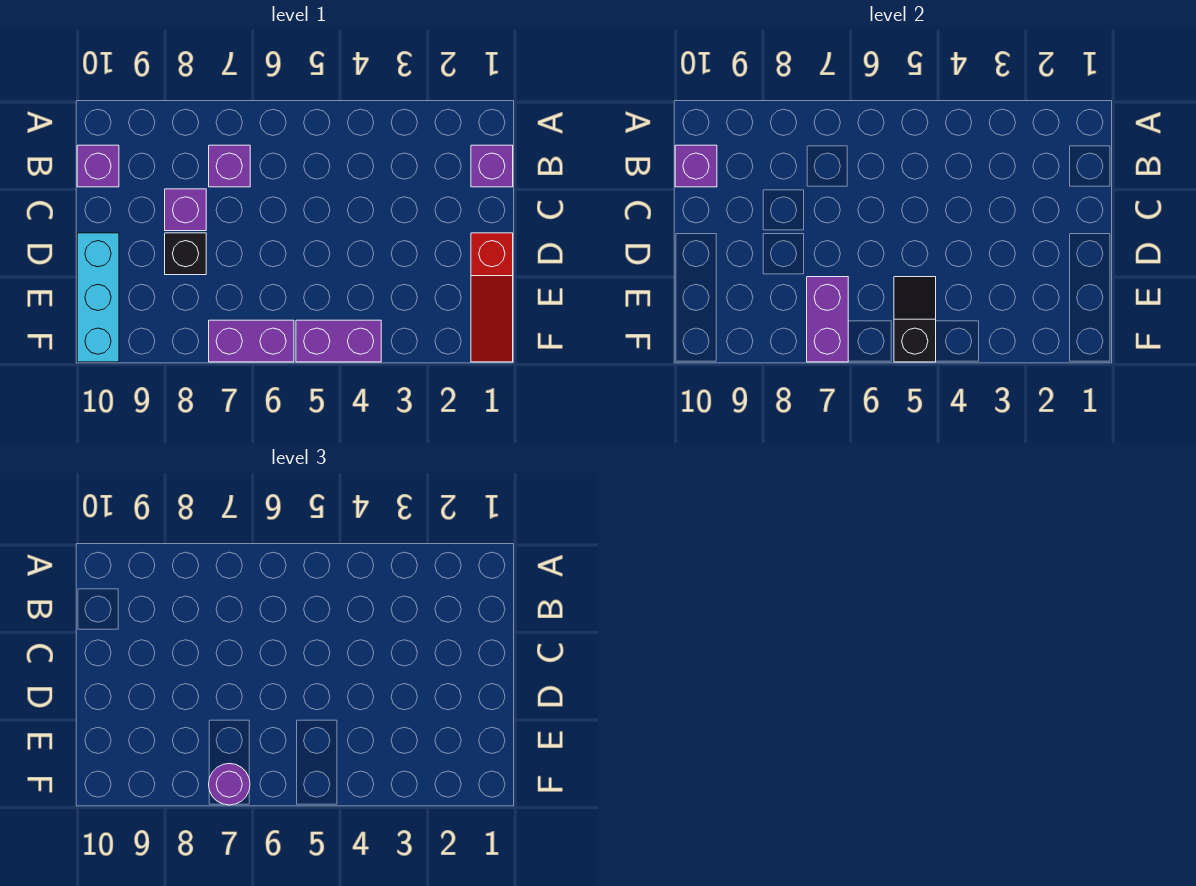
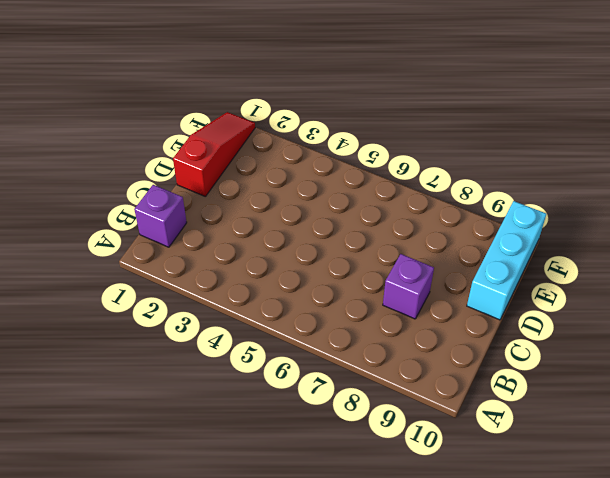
none -> purple brick B7 level 1
none -> purple brick B10 level 1
none -> black brick D8 level 1

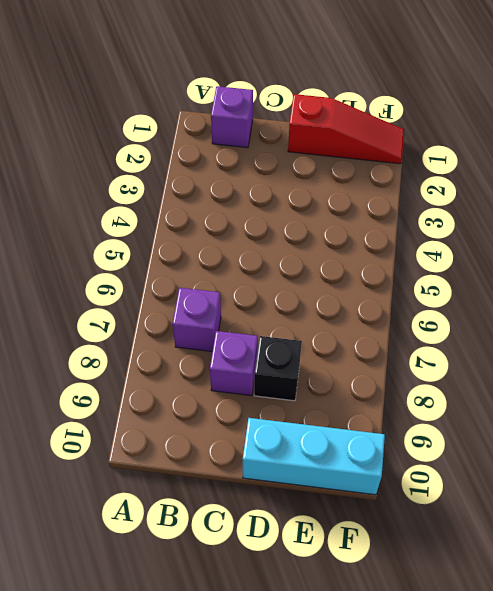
none -> purple brick B10 level 1
none -> purple brick F4:F5 level 1
none -> purple brick F6:F7 level 1

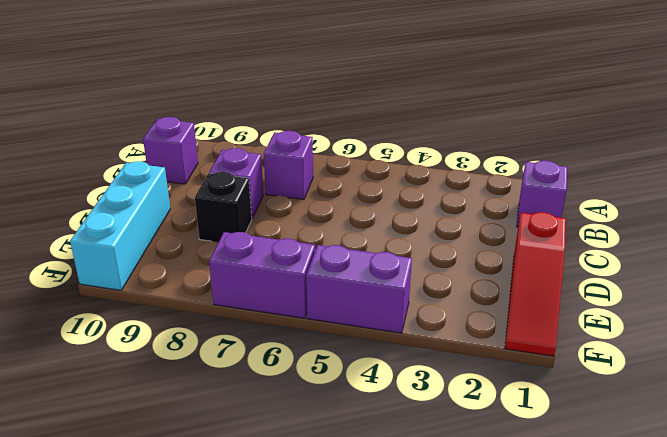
none -> purple brick B10 level 2
none -> black slope E5:F5 level 2 top F
none -> purple brick E7:F7 level 2

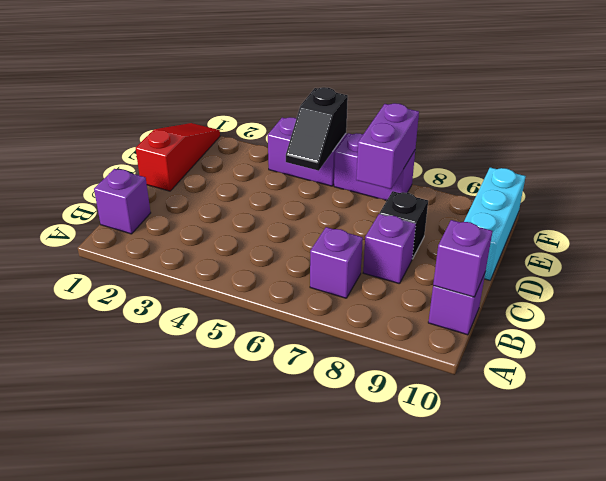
none -> purple round brick F7 level 3

